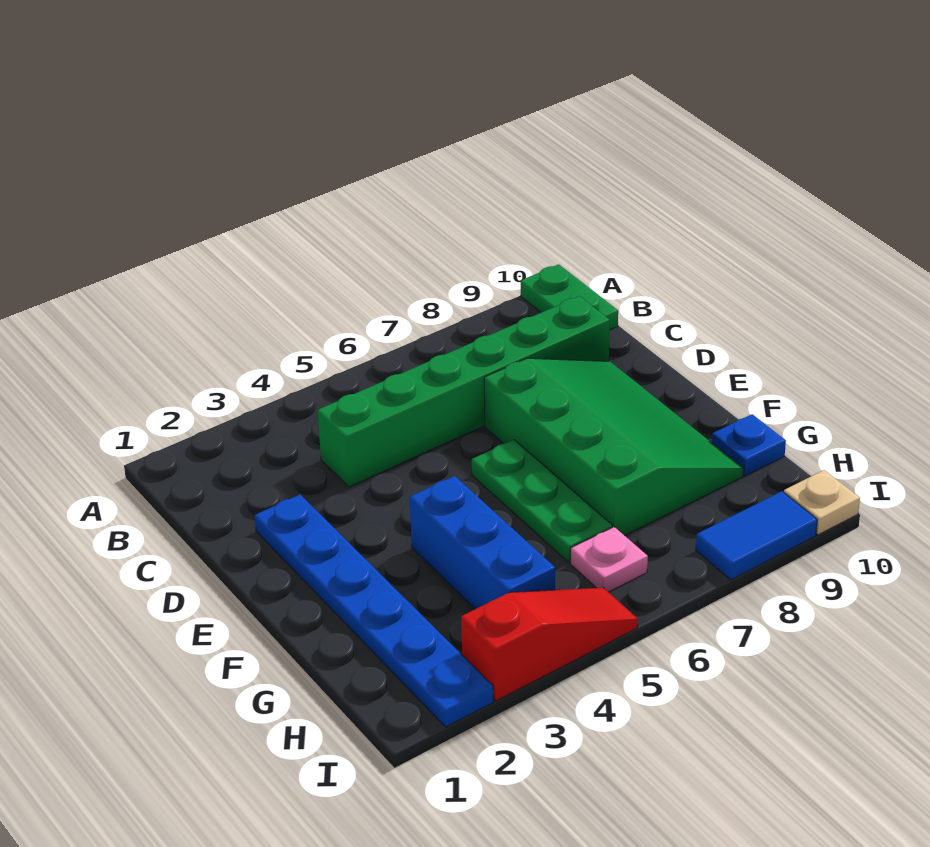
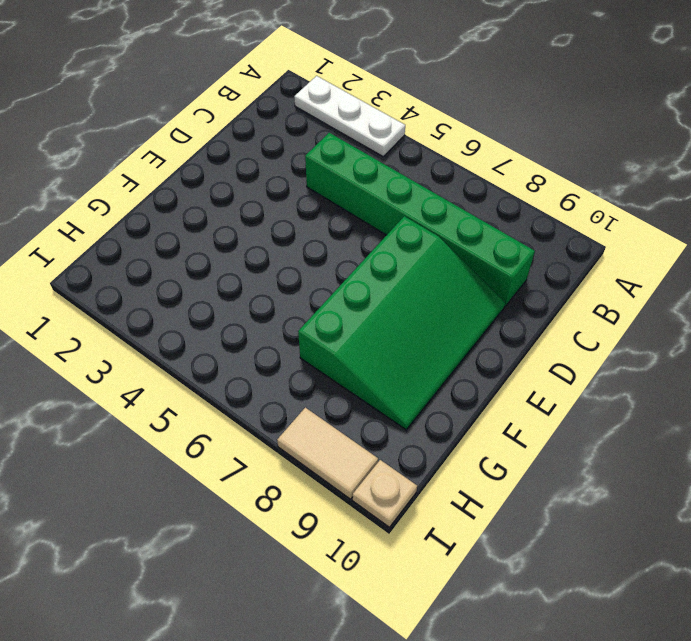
white plate A2:A4 level 1 -> none
tan tile I8:I9 level 1 -> blue tile I8:I9 level 1
none -> green plate A10:B10 level 1
none -> blue plate D2:I2 level 1

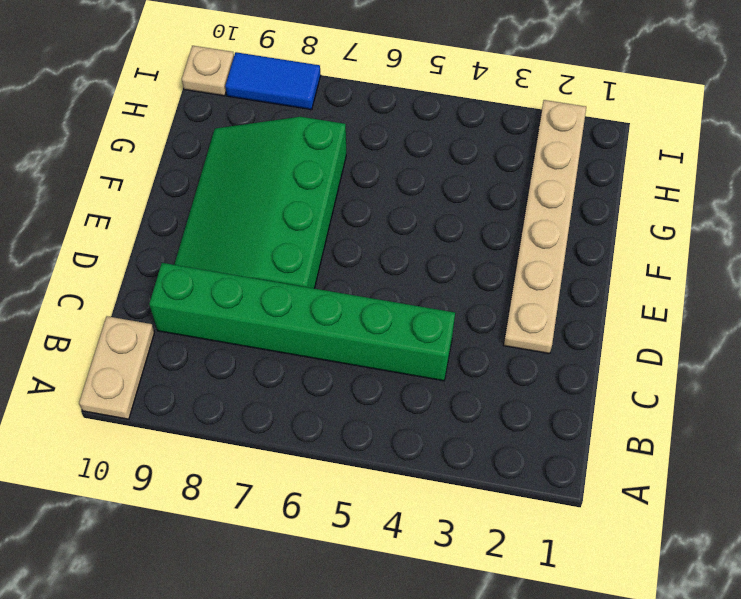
tan plate A10:B10 level 1 -> green plate A10:B10 level 1
tan plate D2:I2 level 1 -> blue plate D2:I2 level 1
none -> green plate E6:G6 level 1
none -> blue brick F4:H4 level 1

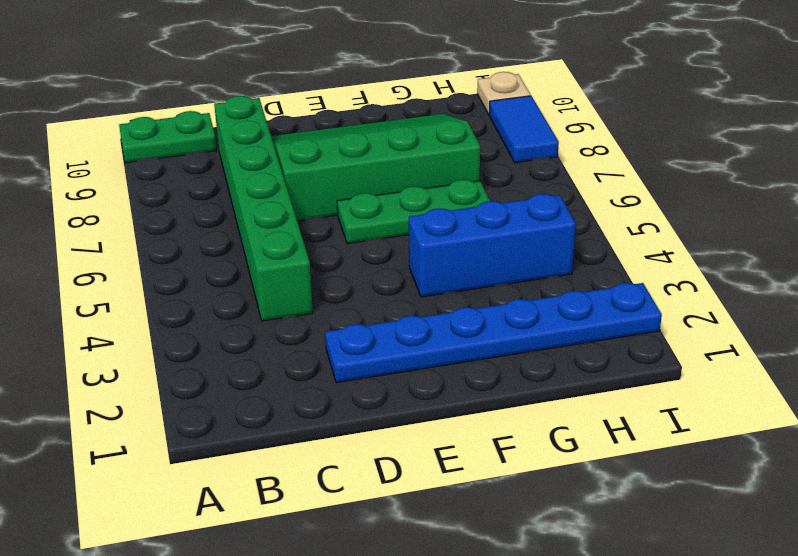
none -> blue plate G10 level 1
none -> pink plate H6 level 1

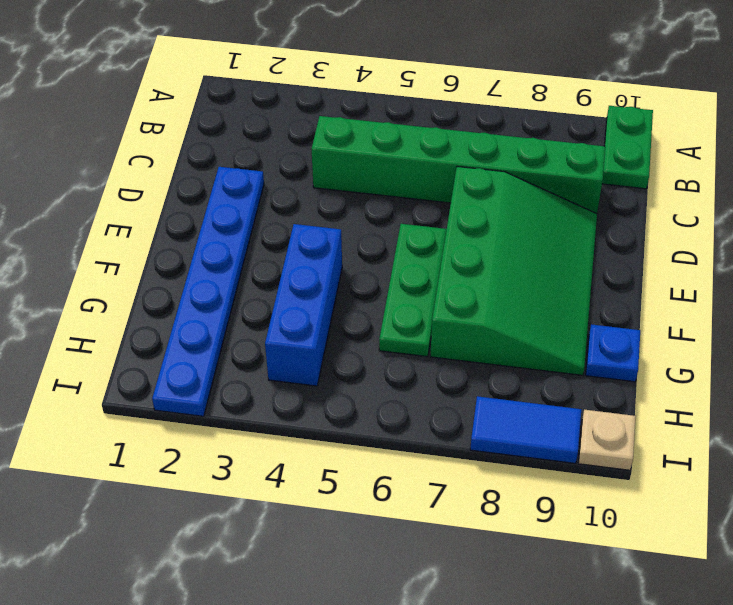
none -> pink plate H6 level 1
none -> red slope I3:I5 level 1 top 3

